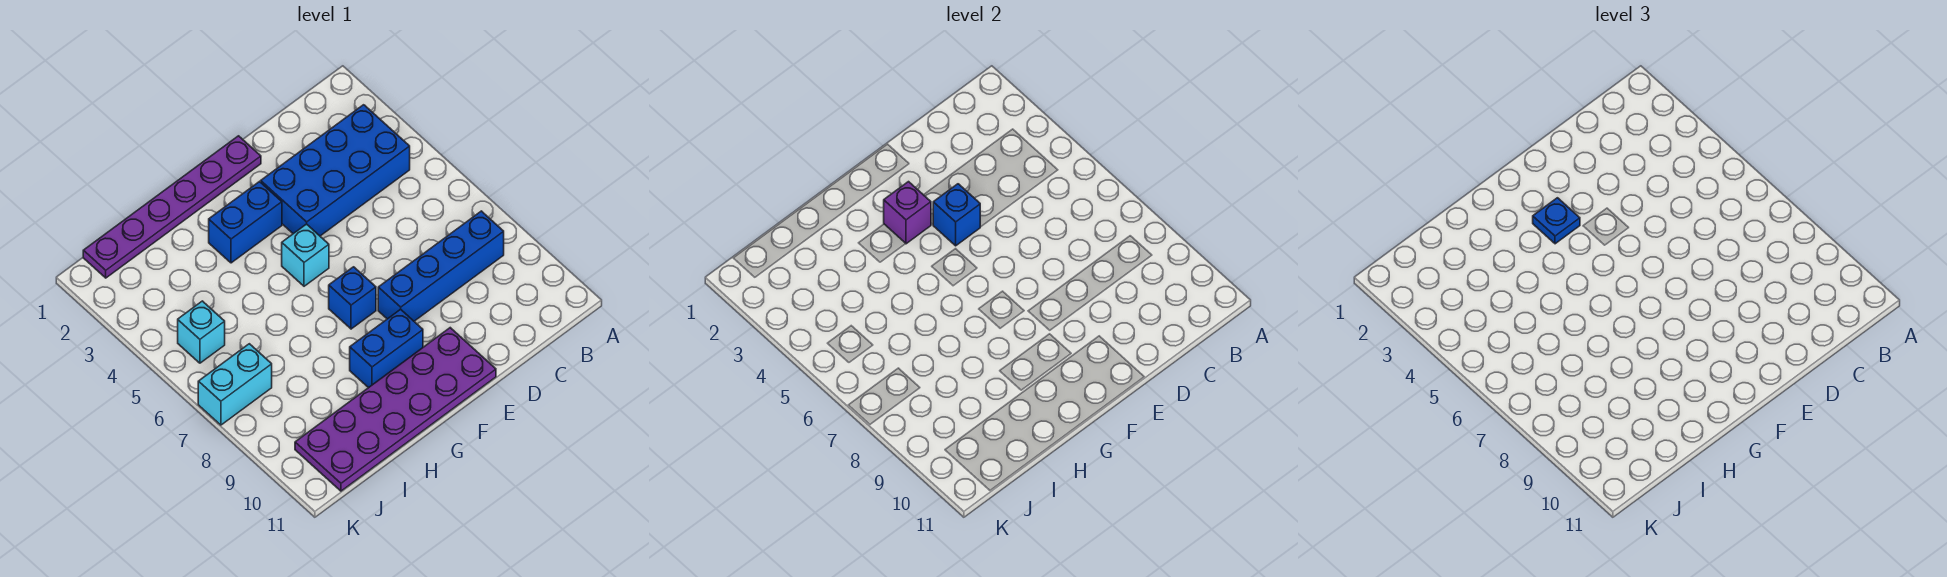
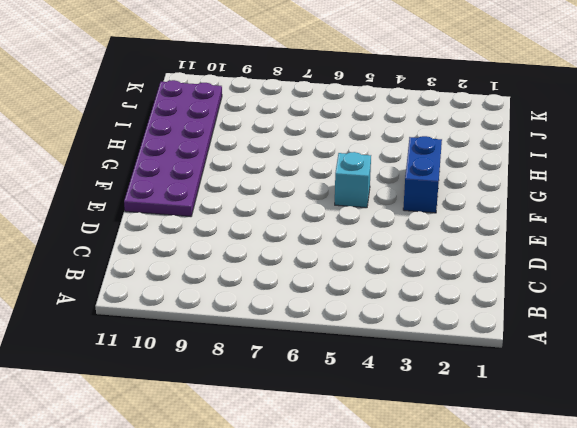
none -> blue brick B3:E4 level 1
none -> blue brick B8:E8 level 1
none -> purple plate E1:J1 level 1

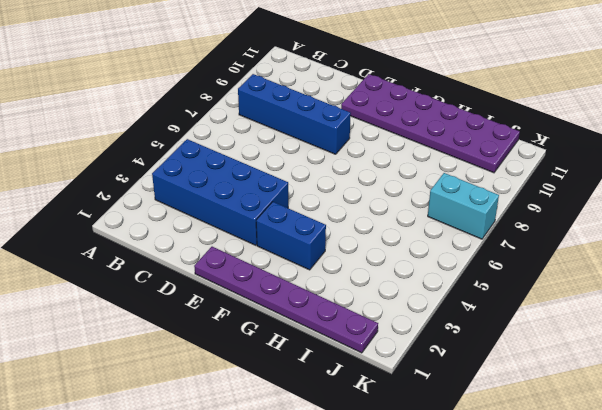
none -> cyan brick F5 level 1
none -> blue brick F7 level 1
none -> blue brick F9:G9 level 1

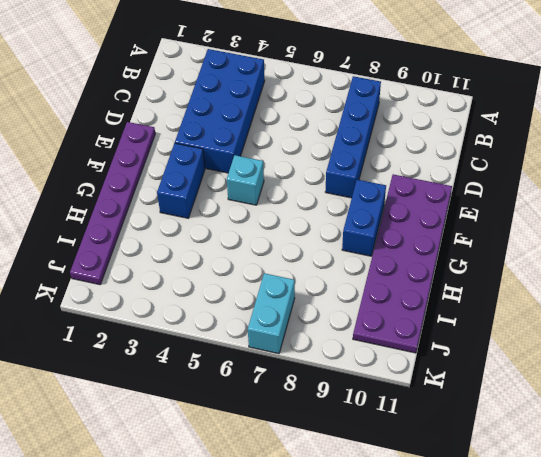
none -> blue brick F7 level 1
none -> cyan brick J5 level 1
none -> blue brick E4 level 2

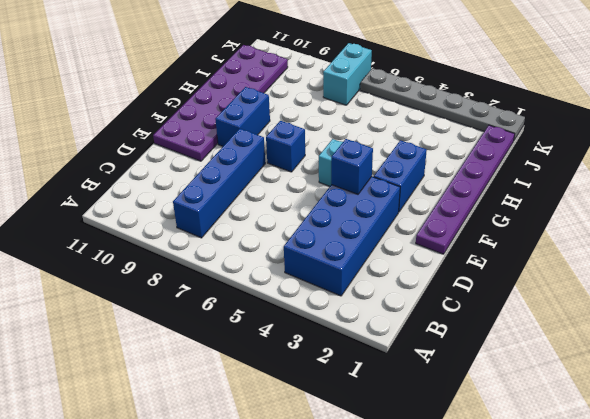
grey plate K1:K6 level 1 -> none
none -> cyan brick J5 level 1
none -> purple brick F3 level 2
none -> blue plate F3 level 3

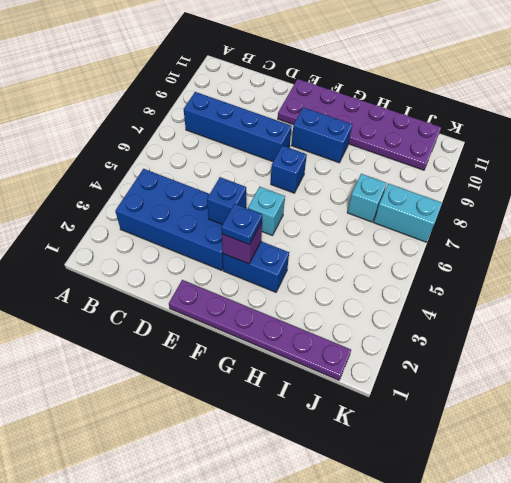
cyan brick I7 level 1 -> cyan brick J5 level 1

